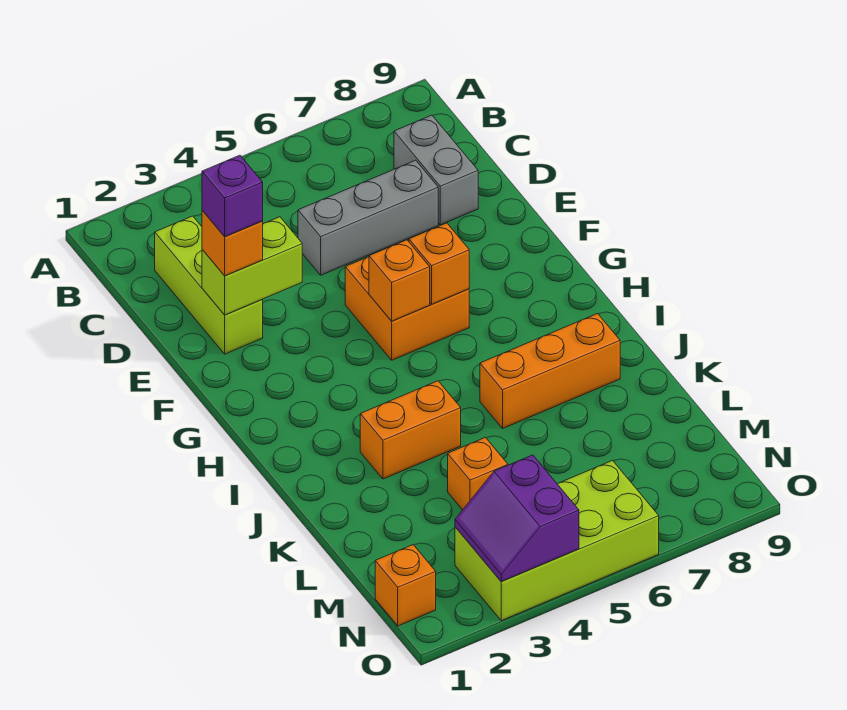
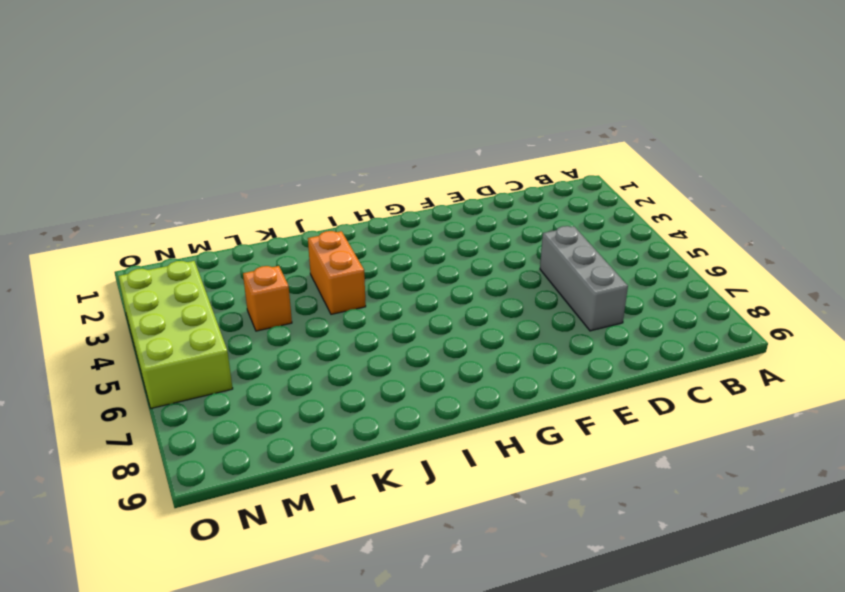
none -> lime brick C2:E2 level 1
none -> grey brick C8:D8 level 1
none -> orange brick F5:G6 level 1

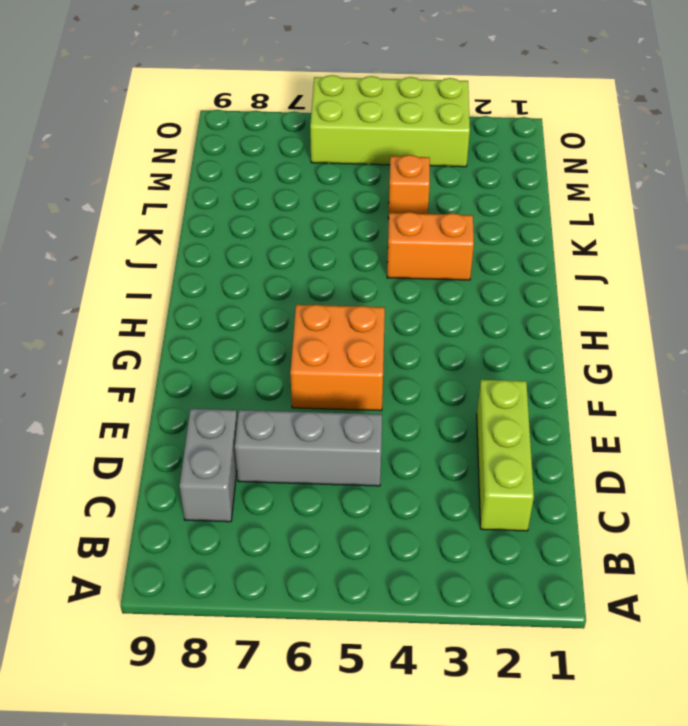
none -> orange brick J6:J8 level 1
none -> orange brick N1 level 1
none -> lime brick E2:E3 level 2

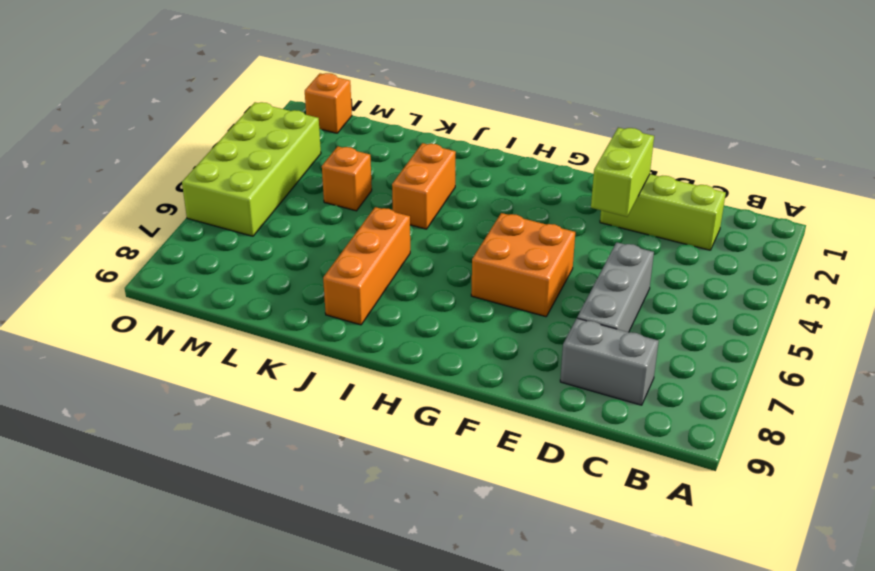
none -> orange brick G5 level 2
none -> orange brick G6 level 2
none -> purple slope N3:O4 level 2 top 4

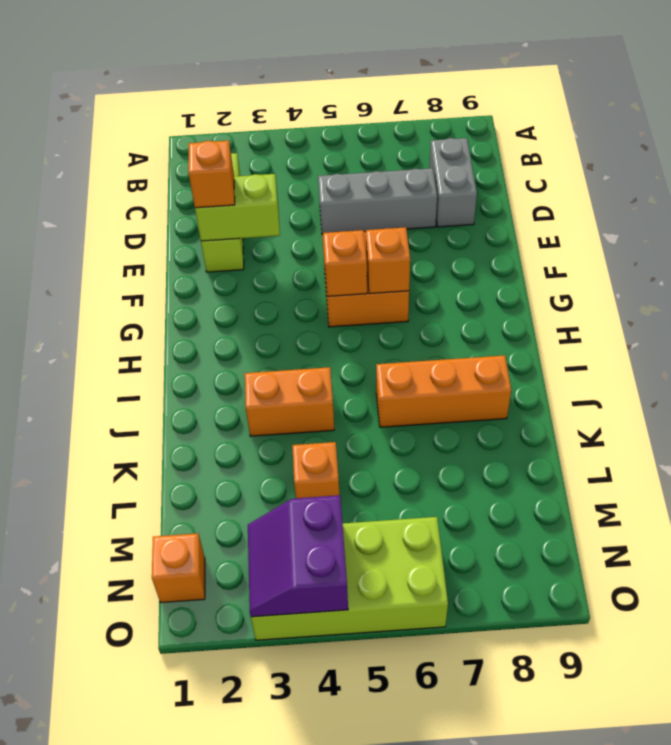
none -> purple brick E2 level 4

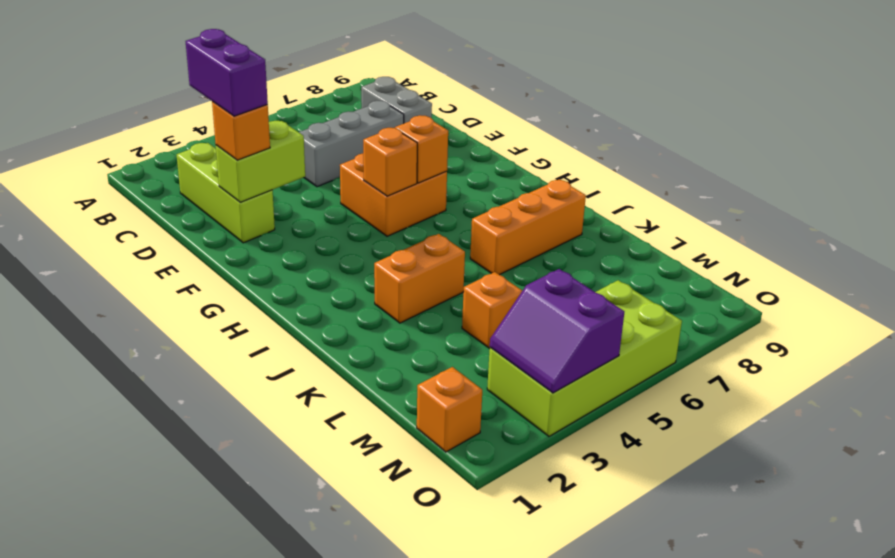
purple brick D2:E2 level 4 -> purple brick E2 level 4

